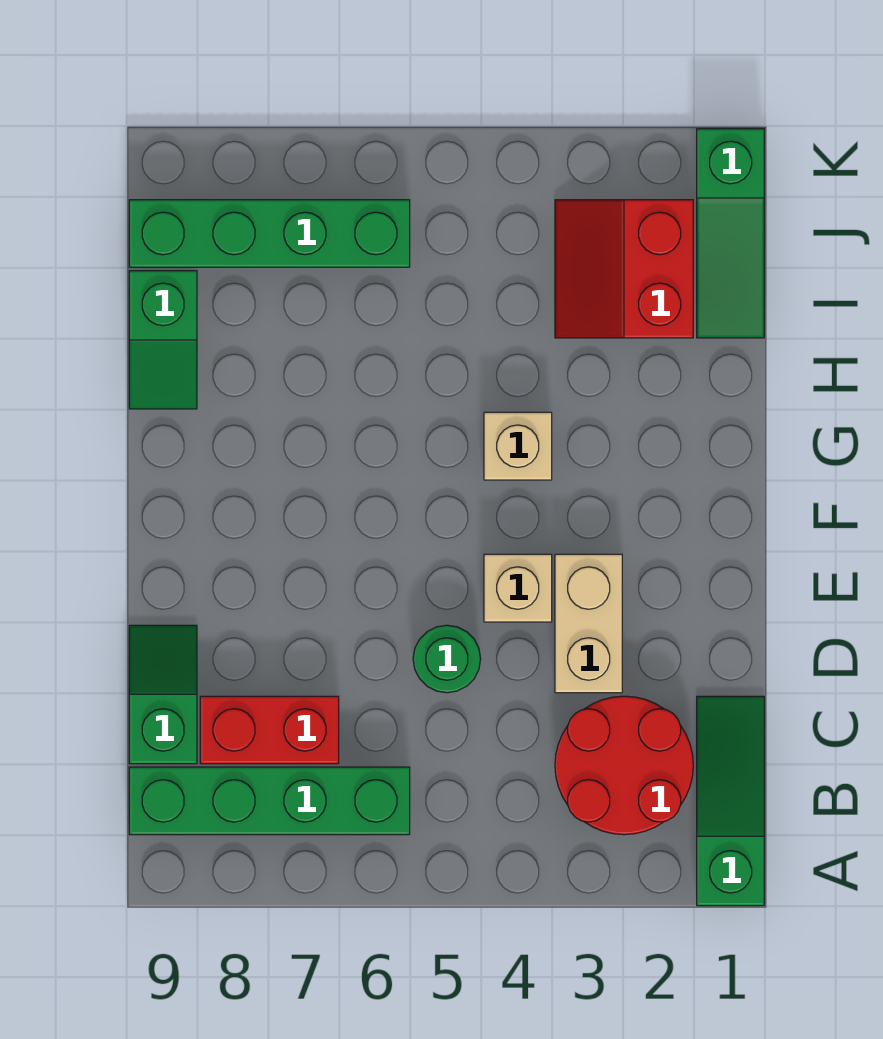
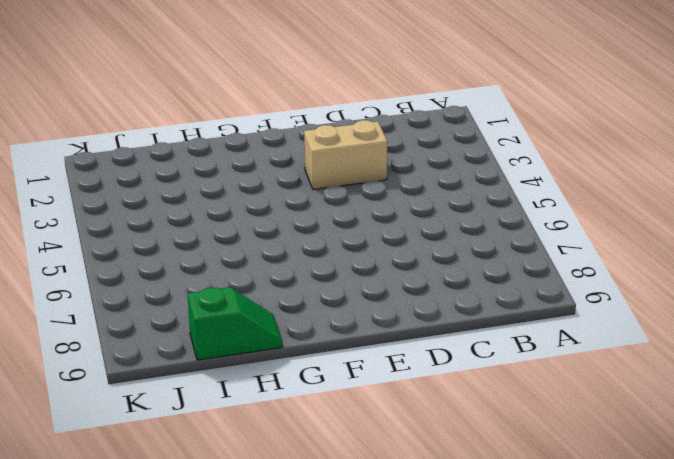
none -> green slope A1:C1 level 1 top A
none -> red round brick B2:C3 level 1
none -> green brick B6:B9 level 1

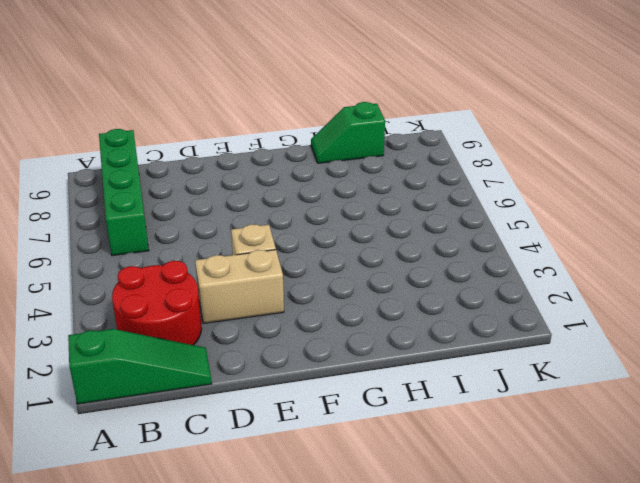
none -> red brick C7:C8 level 1
none -> green slope C9:D9 level 1 top C
none -> green round brick D5 level 1

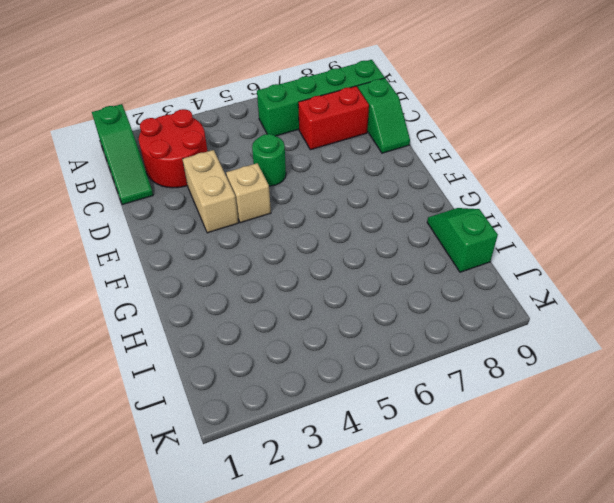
none -> tan brick G4 level 1
none -> green slope I1:K1 level 1 top K
none -> red slope I2:J3 level 1 top 2

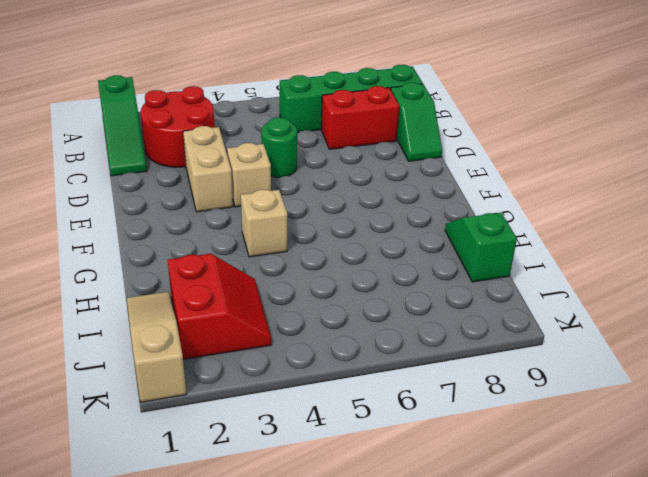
tan slope I1:K1 level 1 top K -> green slope I1:K1 level 1 top K
none -> green brick J6:J9 level 1

